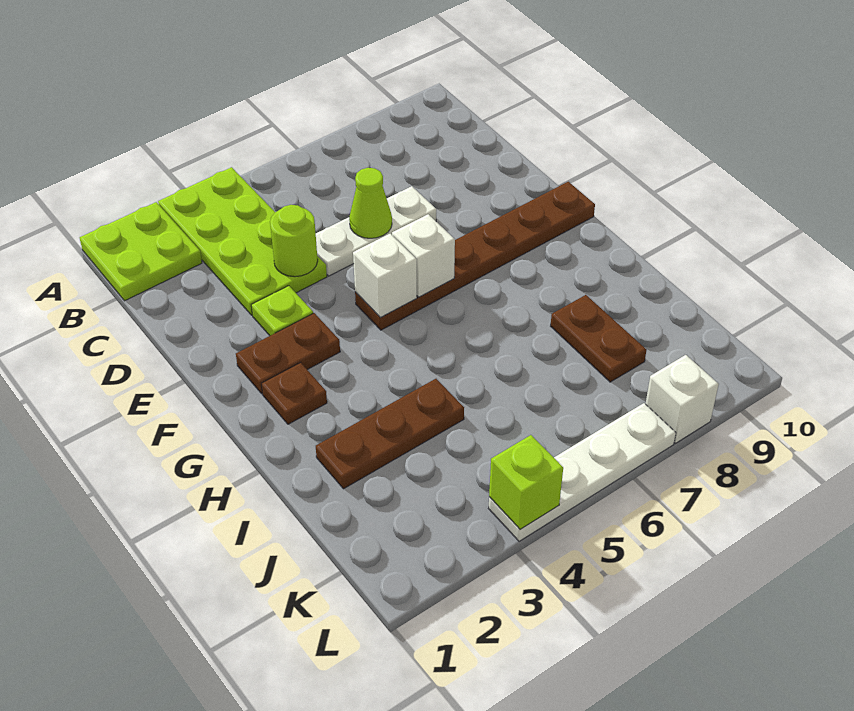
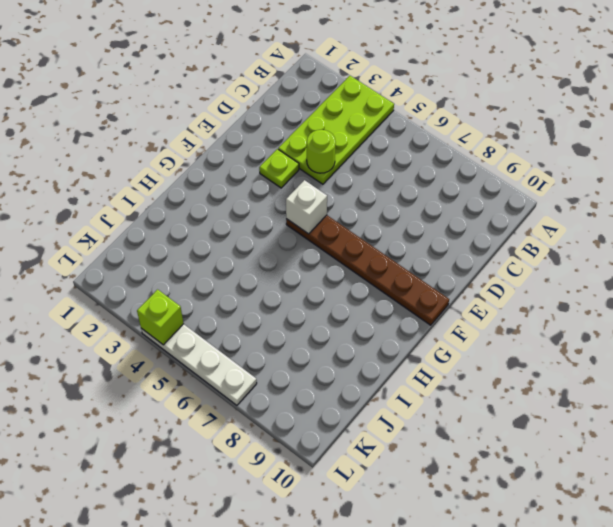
none -> lime plate A1:B2 level 1
none -> white plate D5:D7 level 1
none -> brown plate F2:F3 level 1

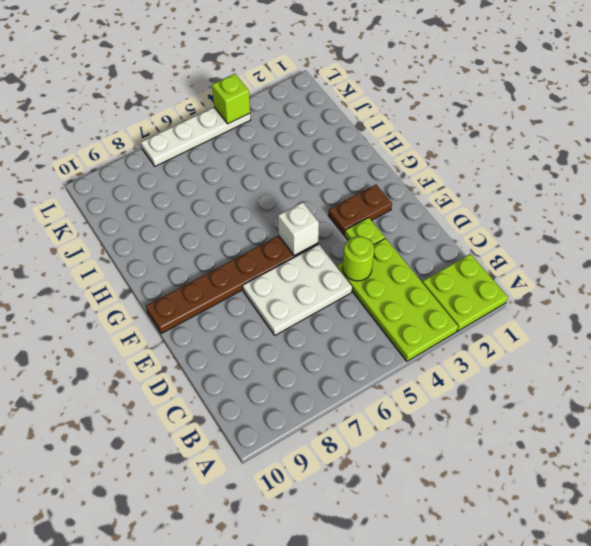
white plate D5:E7 level 1 -> white plate D5:D7 level 1
none -> brown plate G2 level 1
none -> brown plate I2:I4 level 1
none -> brown plate I8:J8 level 1

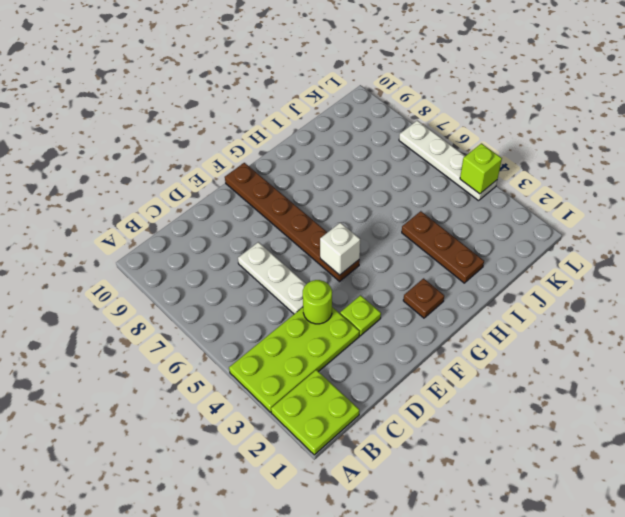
none -> brown plate F2:F3 level 1
none -> brown plate I8:J8 level 1
none -> white brick L8 level 1

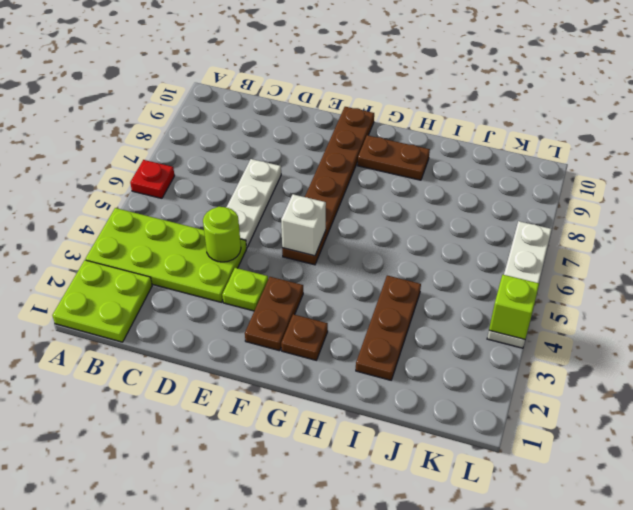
red plate A6 level 1 -> none
brown plate G9:H9 level 1 -> brown plate I8:J8 level 1
none -> white brick L8 level 1
none -> lime cone D6 level 2
none -> white brick F6 level 2

